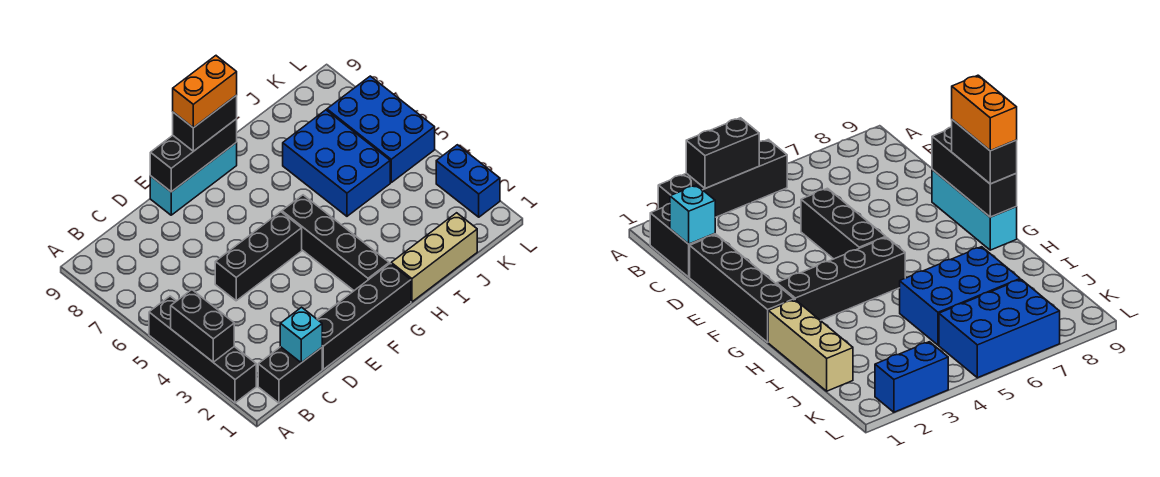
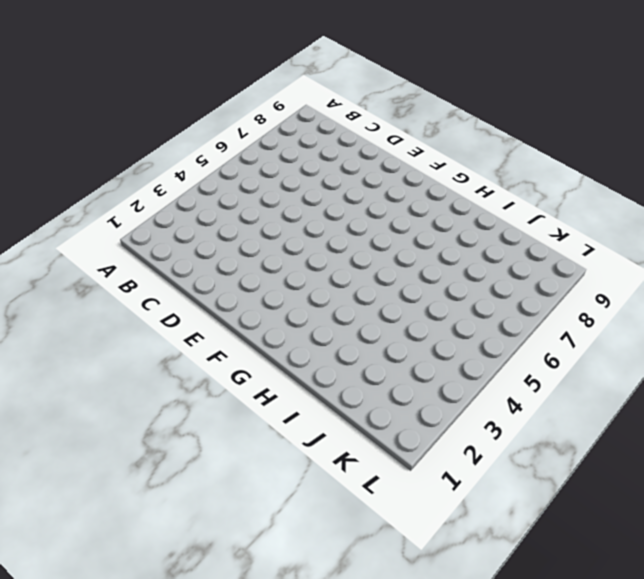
none -> black brick A2:A5 level 1
none -> black brick B1:C1 level 1
none -> black brick D1:G1 level 1

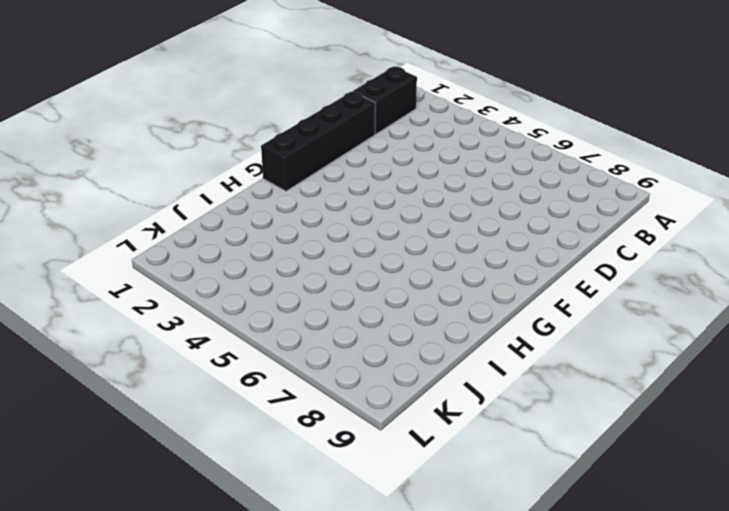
none -> black brick A2:A5 level 1
none -> black brick D5:F5 level 1
none -> cyan brick E9:G9 level 1

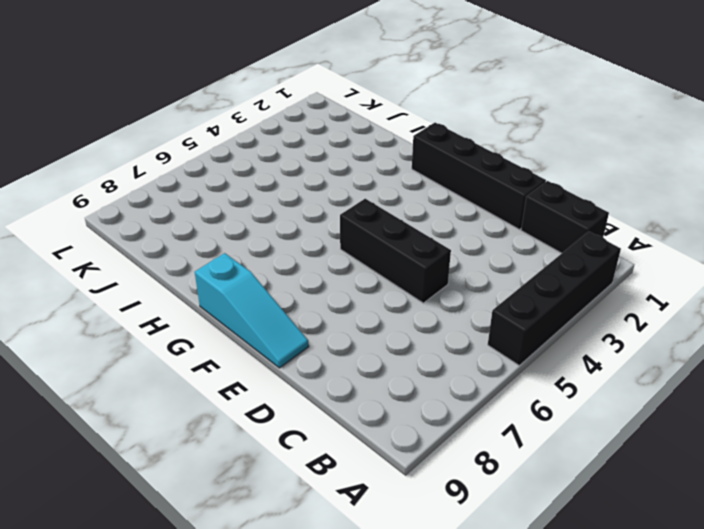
cyan slope E9:G9 level 1 top G -> cyan brick E9:G9 level 1
none -> black brick G2:G5 level 1
none -> tan brick H1:J1 level 1
none -> blue brick I5:J7 level 1

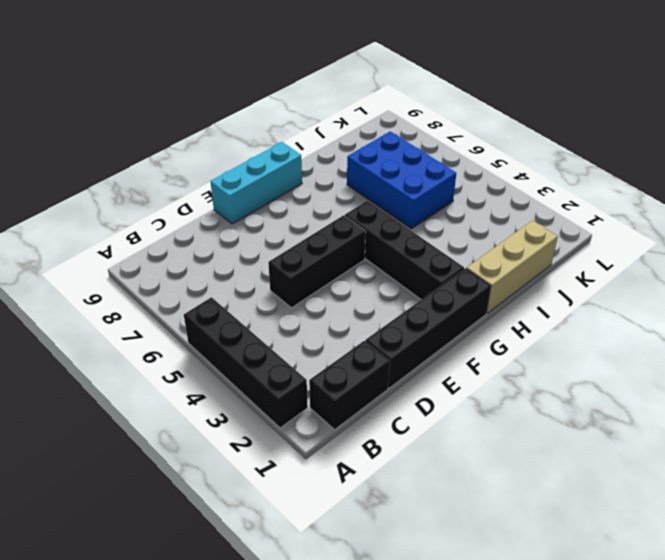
none -> blue brick K5:L7 level 1
none -> blue brick L2:L3 level 1
none -> black brick A3:A4 level 2

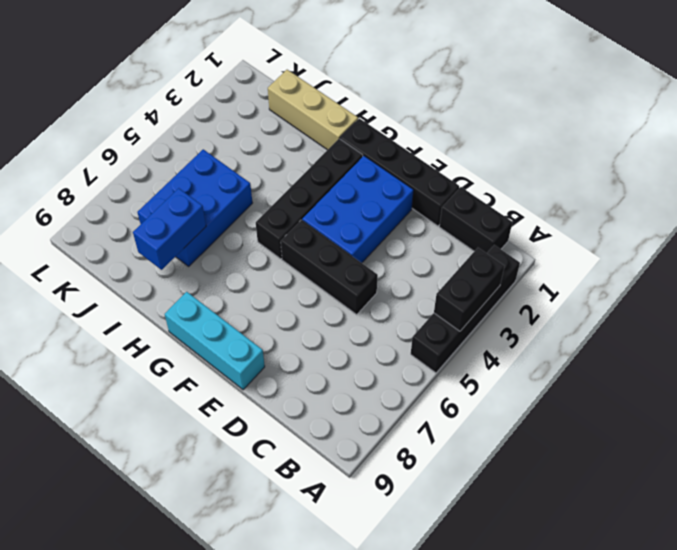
blue brick E2:F4 level 1 -> blue brick K5:L7 level 1
blue brick I7:I8 level 2 -> blue brick L2:L3 level 1
none -> cyan brick C1 level 2
none -> black brick E9:G9 level 2
none -> black brick F9:G9 level 3

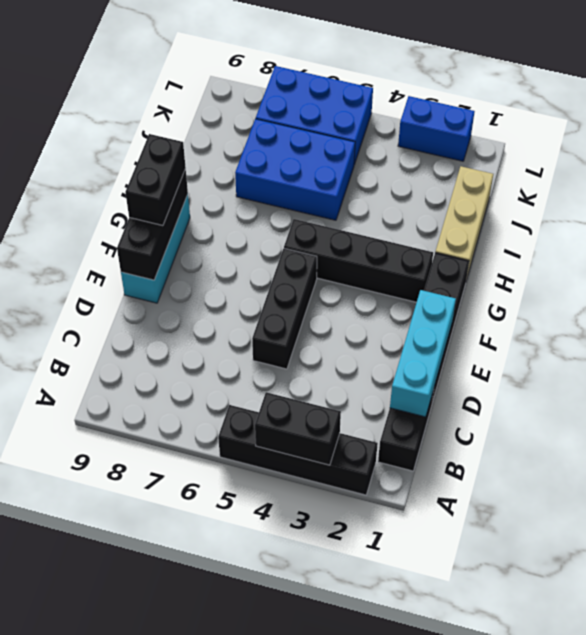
cyan brick C1:E1 level 2 -> cyan brick C1 level 2
none -> orange brick F9:G9 level 4

